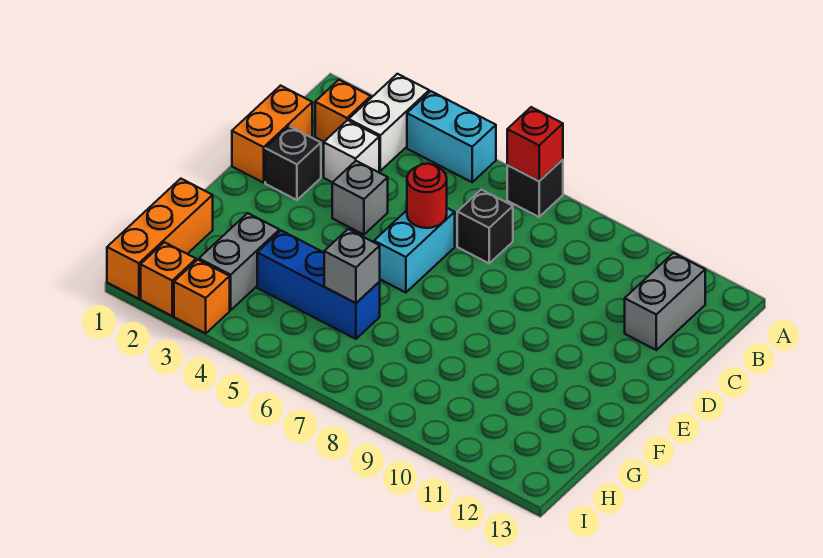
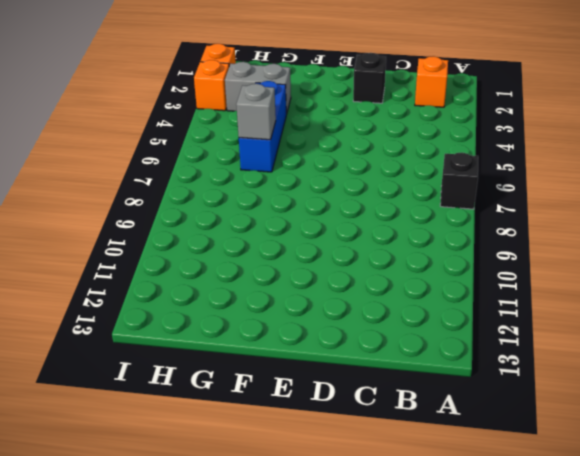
none -> white brick A3:B3 level 1
none -> cyan brick A4:A5 level 1
none -> grey brick B12:C12 level 1

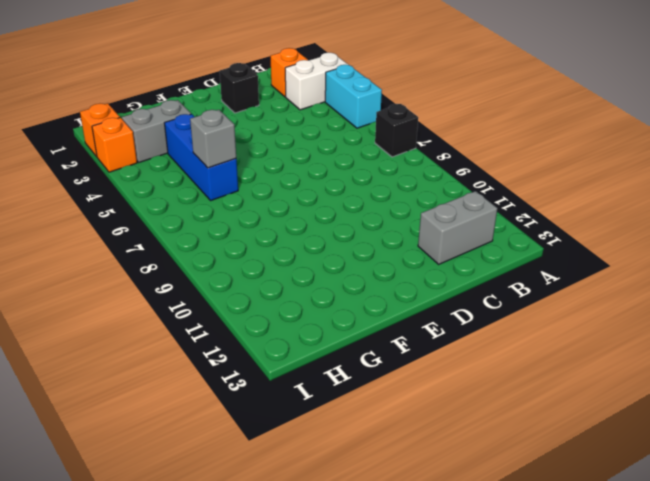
none -> orange brick C1:D1 level 1
none -> white brick C3 level 1
none -> black brick C7 level 1

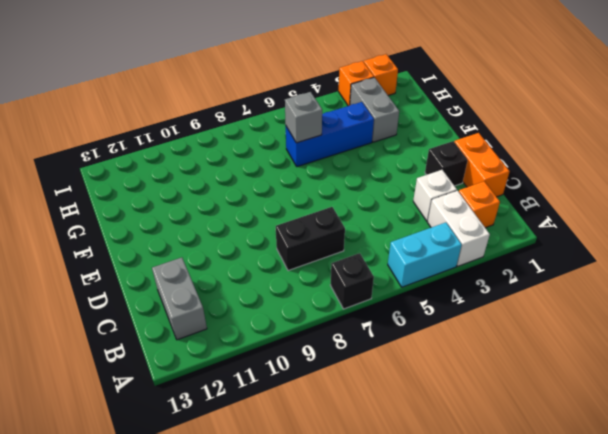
black brick C7:C8 level 1 -> black brick C7 level 1
none -> grey brick D4 level 1
none -> cyan brick D6:E6 level 1
none -> orange brick G1:I1 level 1

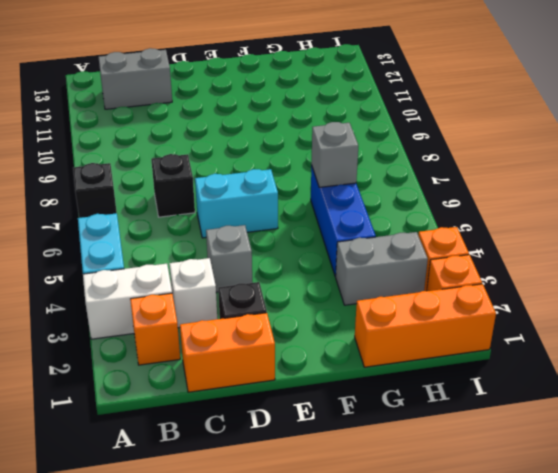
none -> red brick A7 level 2
none -> red round brick D6 level 2

